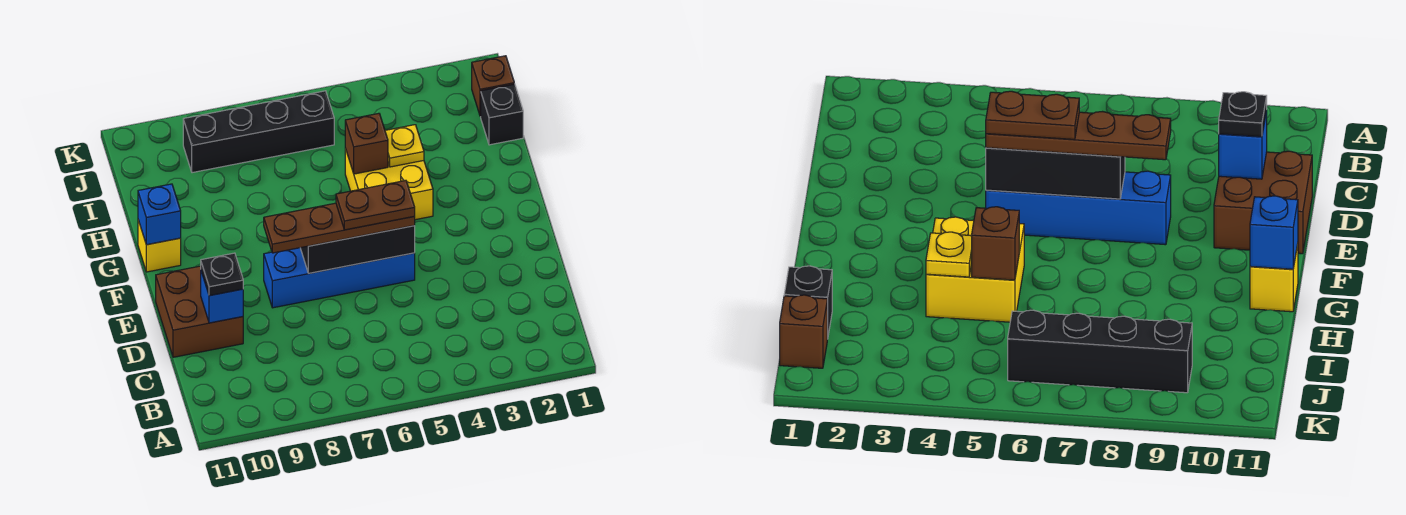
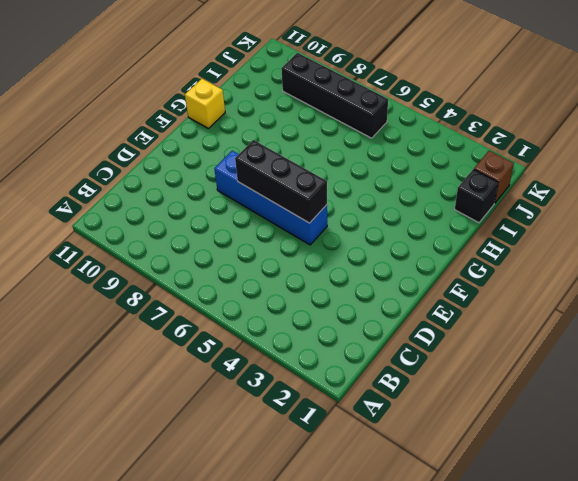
none -> brown brick D10:E11 level 1
none -> yellow brick G4:H5 level 1
none -> blue brick D10 level 2

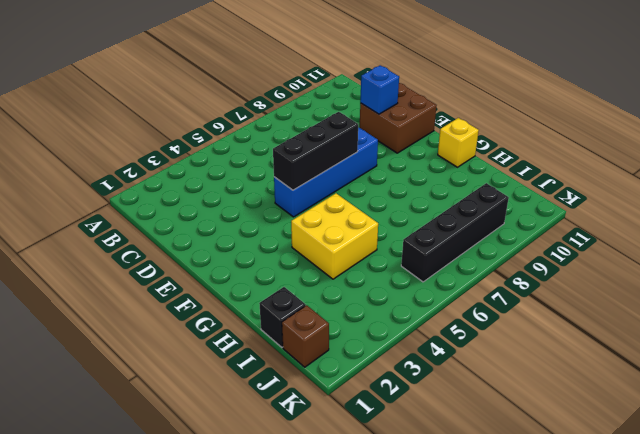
none -> blue brick G11 level 2
none -> yellow plate H4 level 2
none -> brown brick H5 level 2

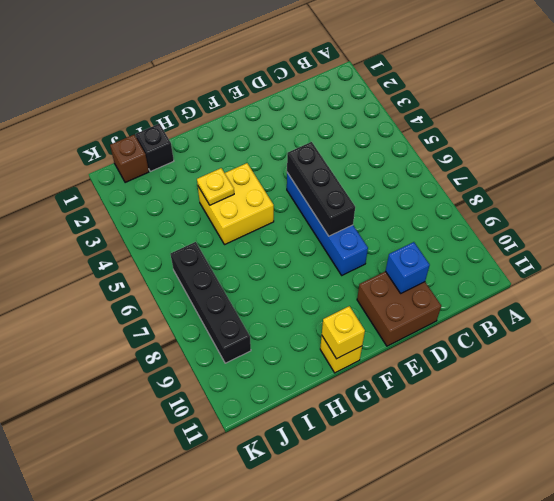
yellow brick G11 level 2 -> blue brick G11 level 2
none -> brown brick H5 level 2
none -> black plate D10 level 3
none -> brown plate E5:E8 level 3

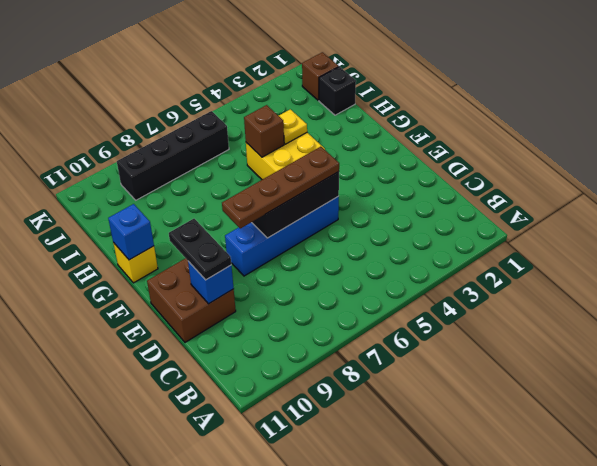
black plate D10:E10 level 3 -> black plate D10 level 3
none -> brown plate E5:E6 level 4

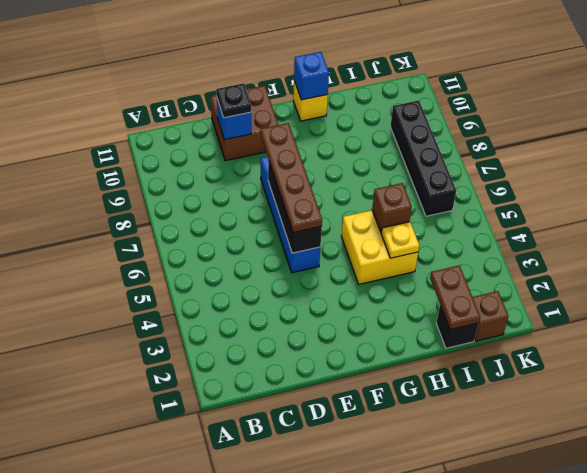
brown plate I1:I2 level 2 -> brown plate E5:E6 level 4

